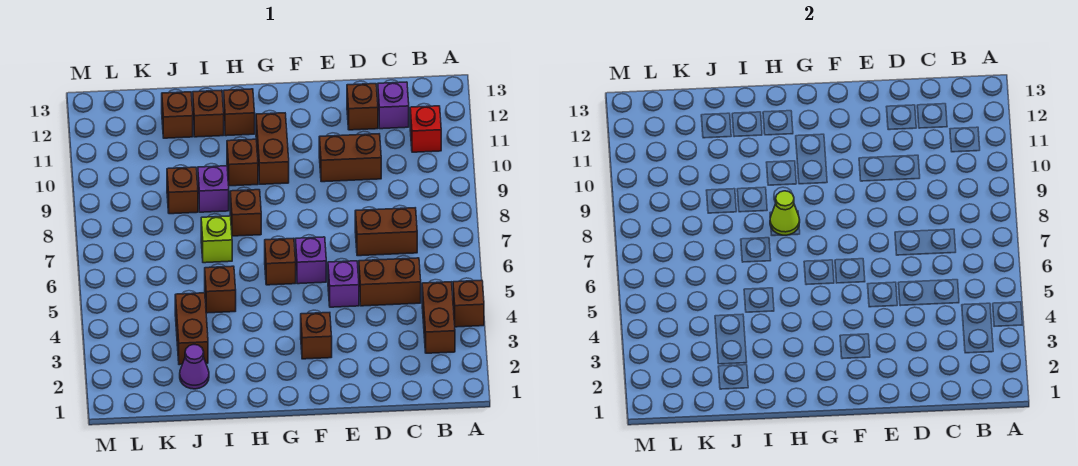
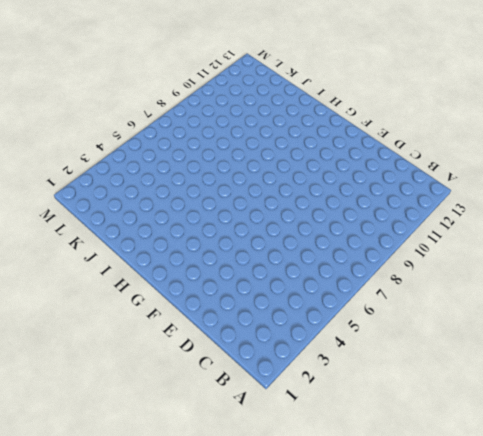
none -> brown brick A4 level 1
none -> brown brick B3:B4 level 1
none -> red brick B11 level 1

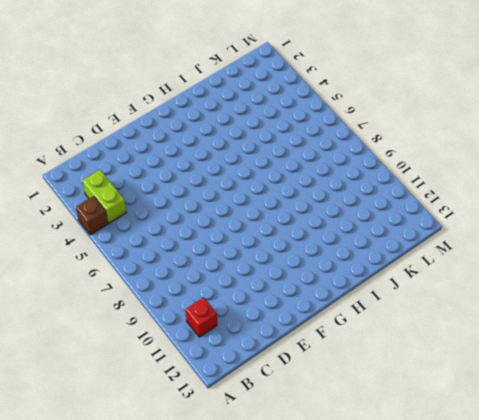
lime brick B3:B4 level 1 -> brown brick B3:B4 level 1
none -> brown brick C5:D5 level 1
none -> brown brick C7:D7 level 1
none -> purple brick C12 level 1

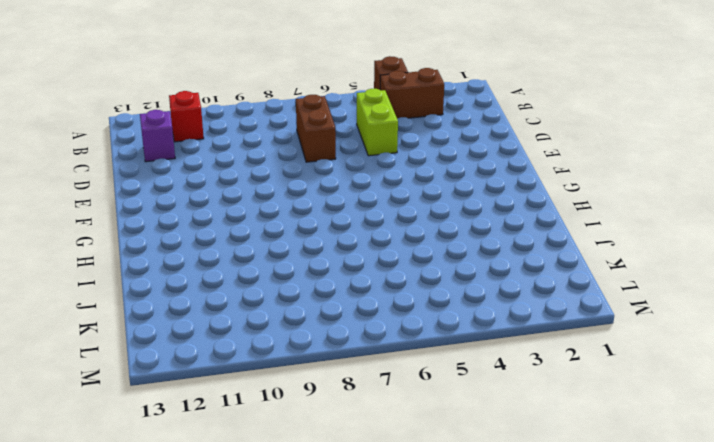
lime brick C5:D5 level 1 -> brown brick C5:D5 level 1
none -> brown brick D10:E10 level 1
none -> brown brick D12 level 1
none -> purple brick E5 level 1

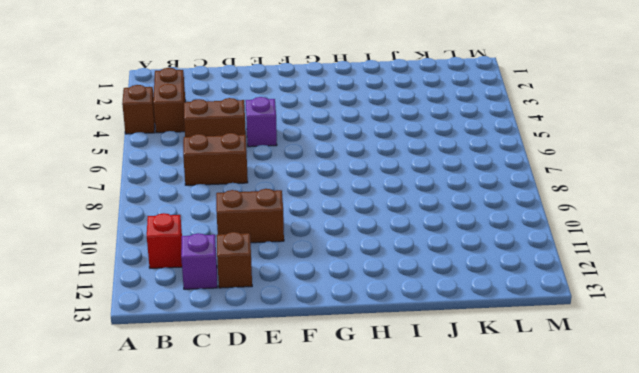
none -> brown brick F3 level 1
none -> purple brick F6 level 1
none -> brown brick G6 level 1

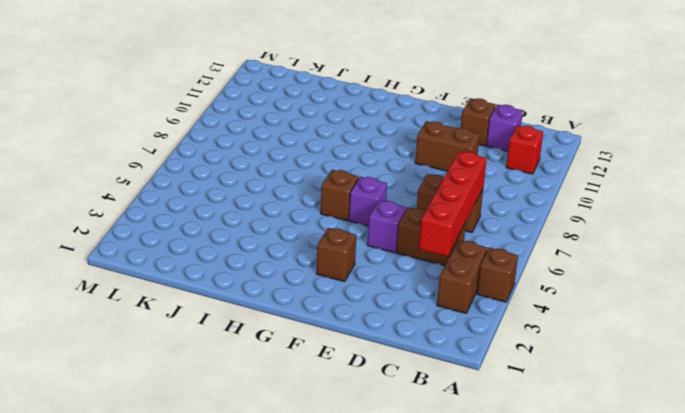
red brick C4:C7 level 2 -> none
none -> brown brick G10:G11 level 1
none -> brown brick H8 level 1
none -> brown brick H10 level 1

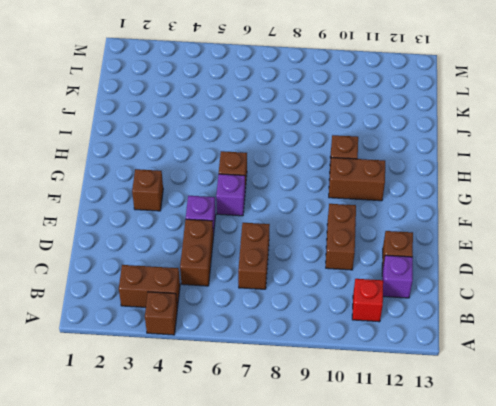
none -> brown brick H8 level 1
none -> brown brick H12 level 1
none -> brown brick I5 level 1

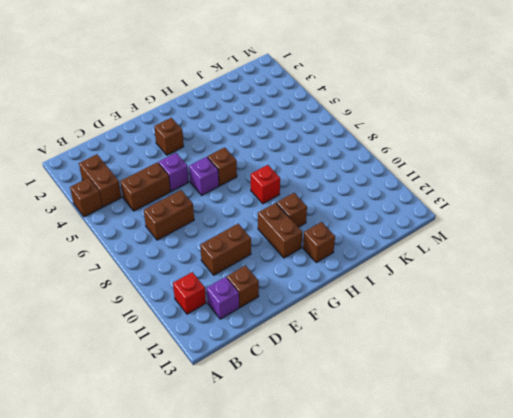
red brick H8 level 1 -> brown brick H8 level 1
none -> brown brick I5 level 1
none -> lime brick I7 level 1
none -> purple brick I9 level 1

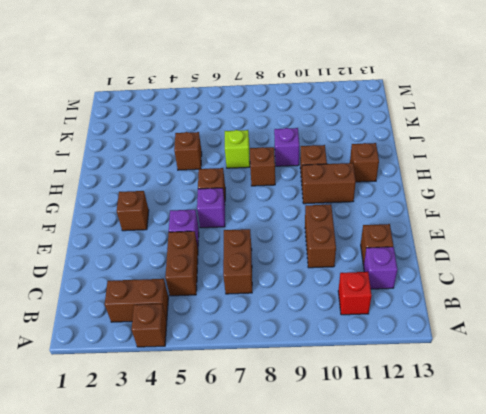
none -> brown brick I12 level 1
none -> purple cone J2 level 1
none -> brown brick J3:J4 level 1

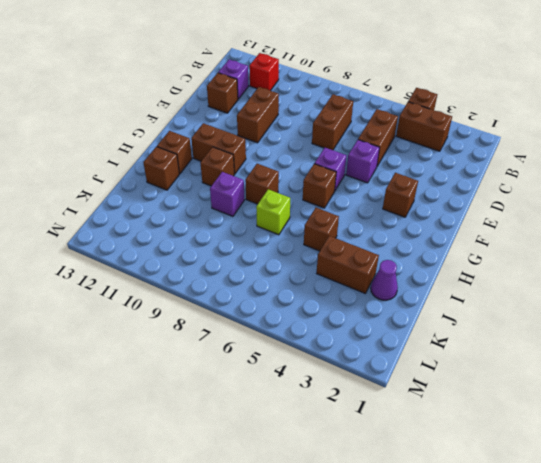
none -> brown brick J9 level 1
none -> brown brick J12 level 1
none -> lime cone H8 level 2

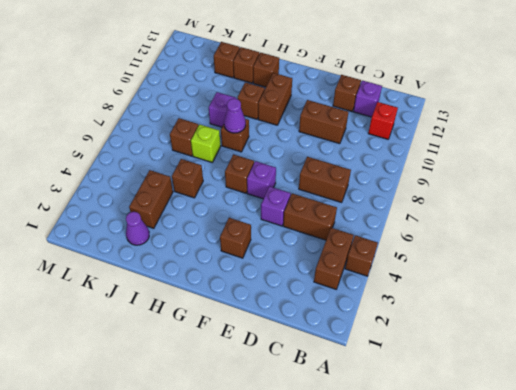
purple cone H8 level 2 -> lime cone H8 level 2
brown brick J7 level 1 -> brown brick J9 level 1

